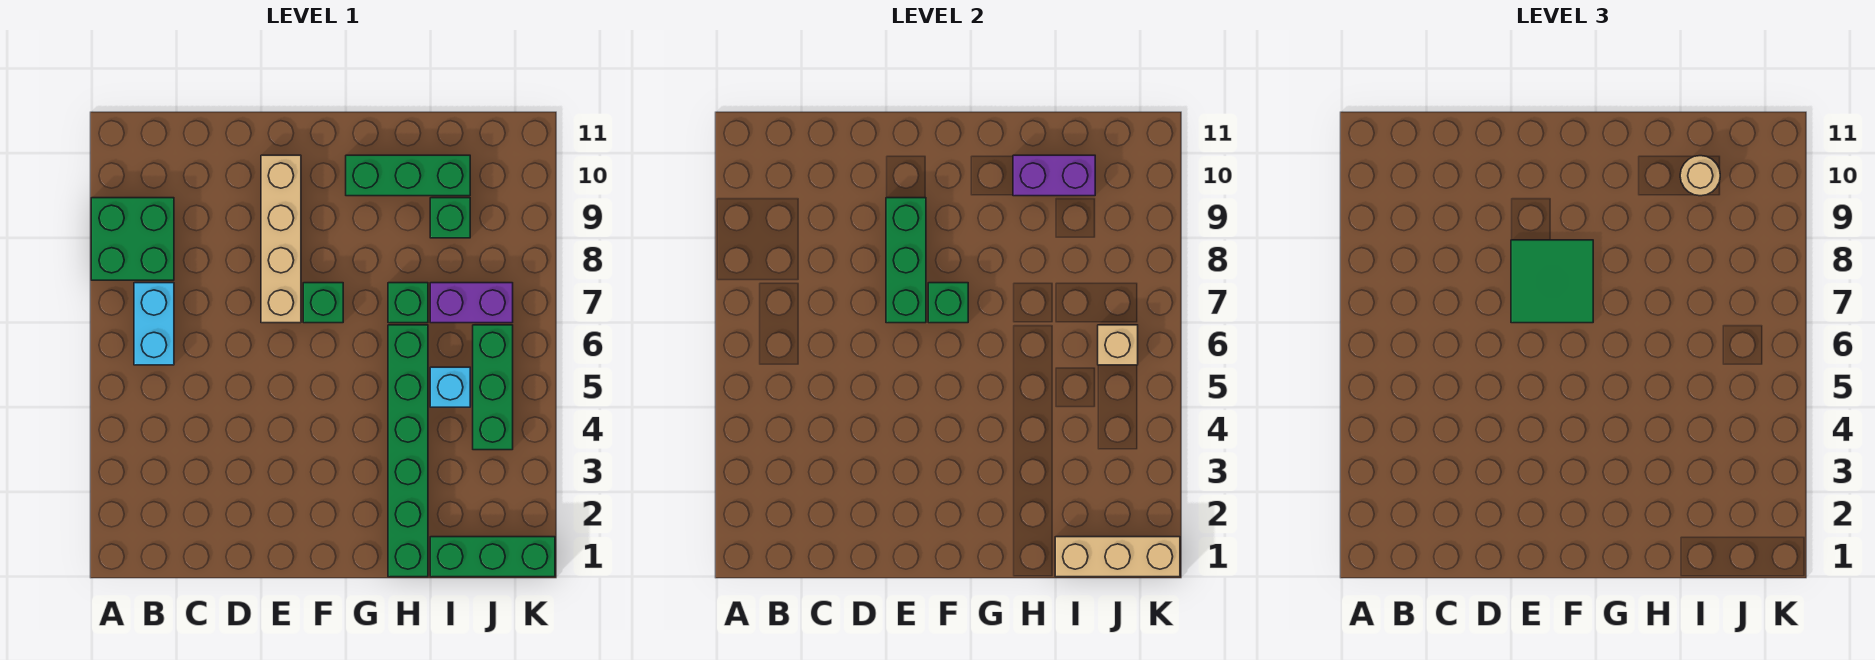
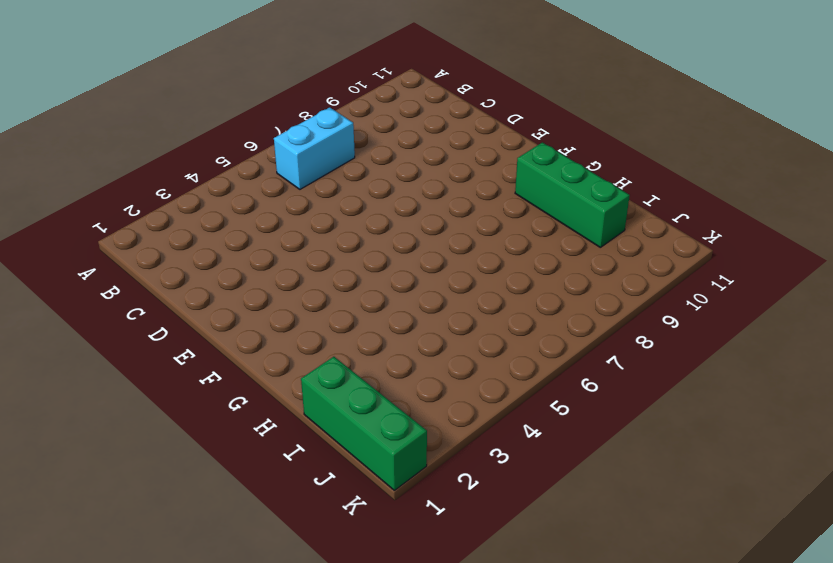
none -> green brick A8:B9 level 1
none -> tan brick E7:E10 level 1
none -> green brick F7 level 1

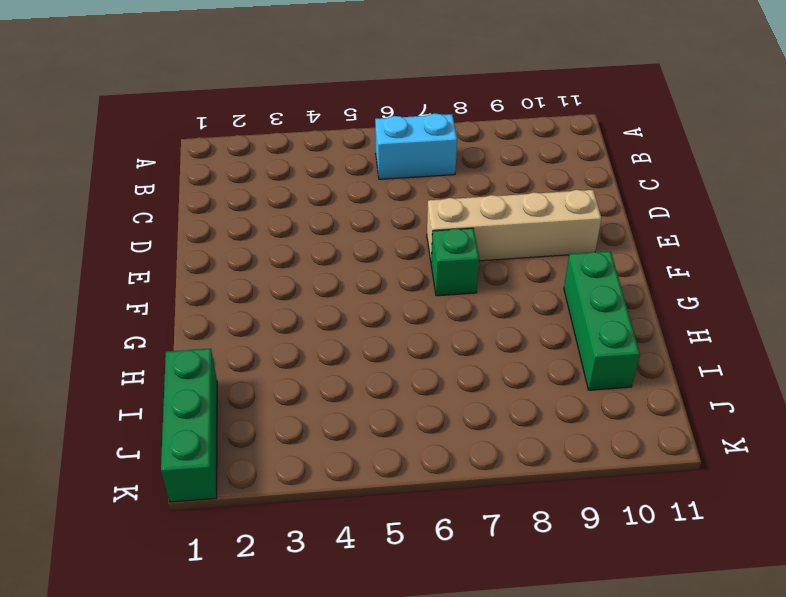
none -> green brick A8:B9 level 1
none -> green brick H1:H6 level 1
none -> green brick H7 level 1

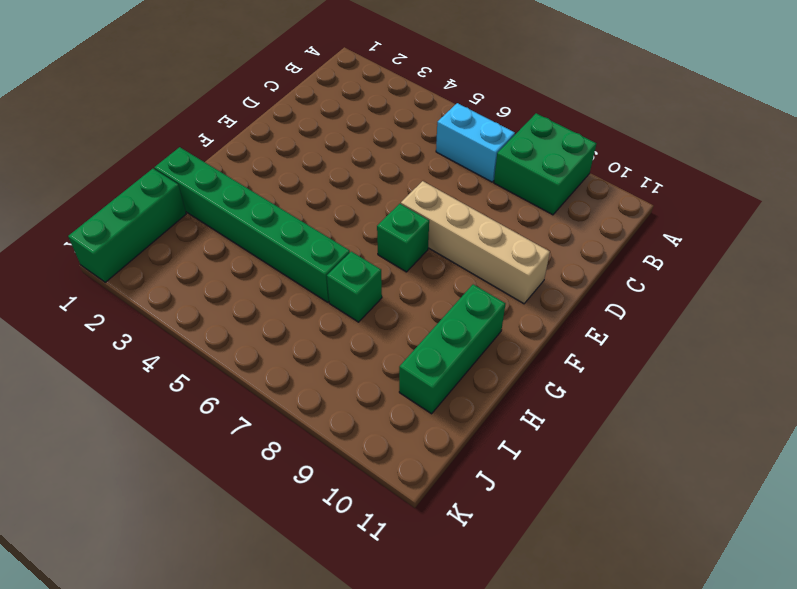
none -> cyan brick I5 level 1
none -> purple brick I7:J7 level 1
none -> green brick I9 level 1

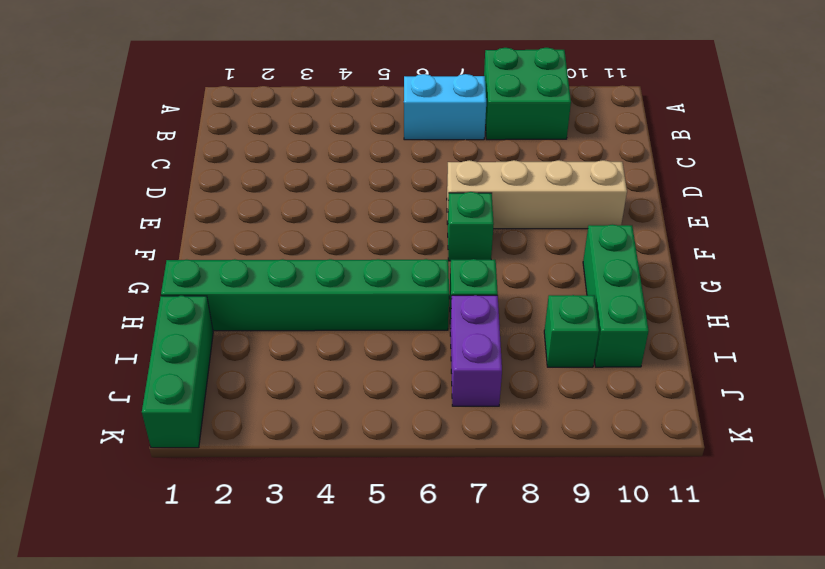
none -> cyan brick I5 level 1
none -> green brick J4:J6 level 1
none -> green brick E7:E9 level 2

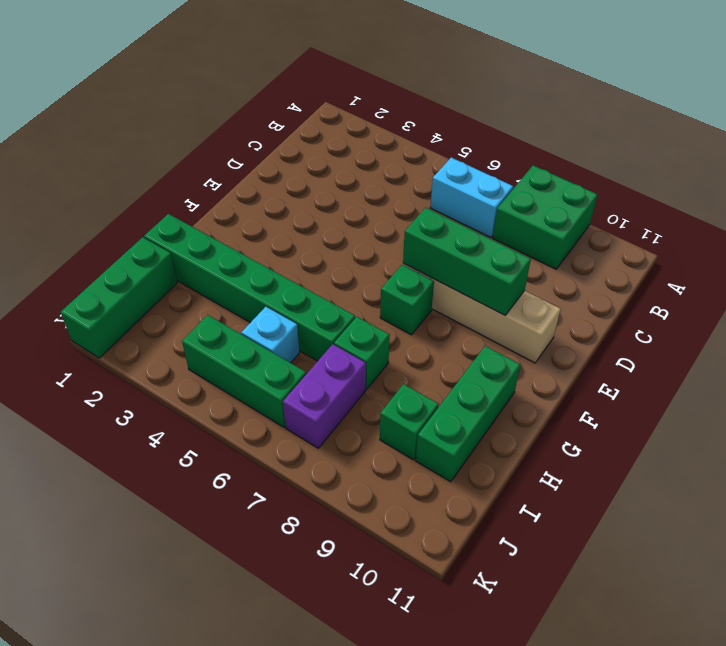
none -> green brick F7 level 2
none -> purple brick H10:I10 level 2
none -> tan brick I1:K1 level 2

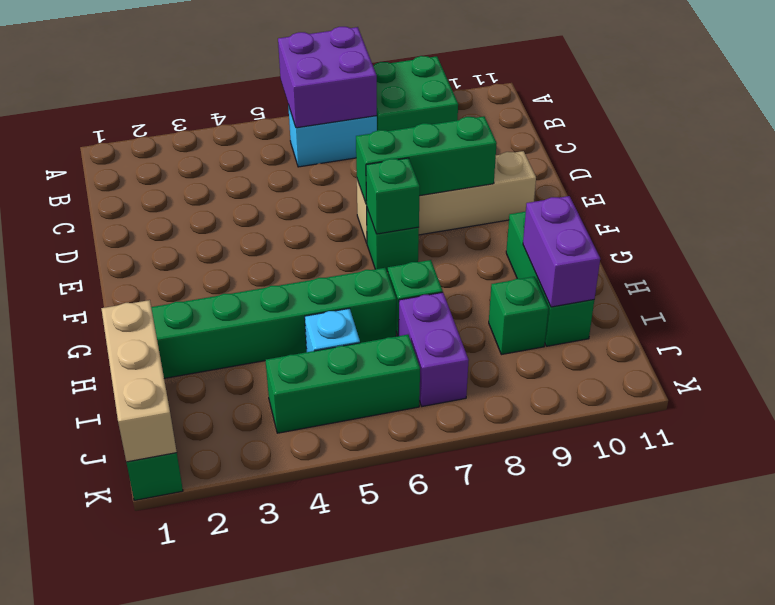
purple brick A6:B7 level 2 -> none
none -> tan brick J6 level 2
none -> green tile E7:F8 level 3
none -> tan round brick I10 level 3

